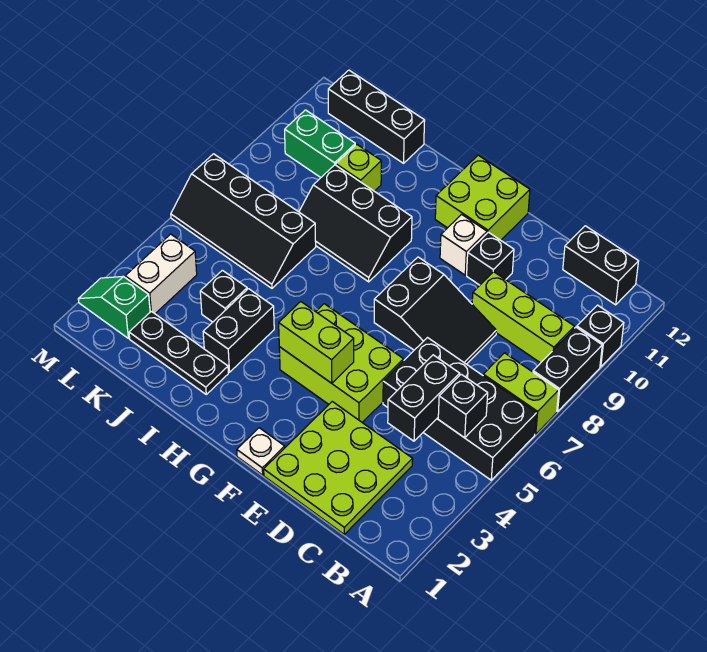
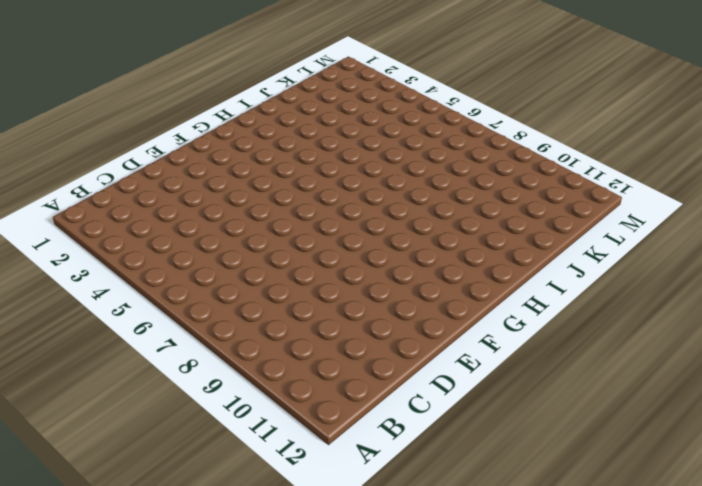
none -> black brick A5:D6 level 1
none -> lime brick A7:B7 level 1
none -> black brick A8:A9 level 1

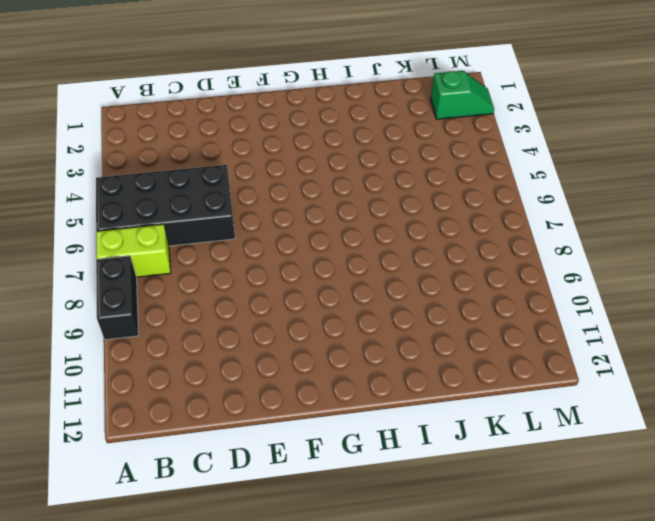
none -> black brick A10 level 1
none -> lime brick B9:D9 level 1
none -> black brick B12:C12 level 1

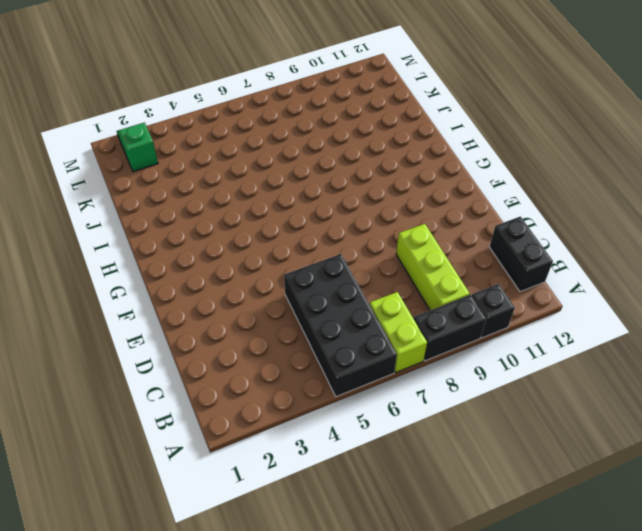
none -> lime plate C1:E3 level 1
none -> black slope D7:F8 level 1 top F
none -> lime brick E4:G5 level 1

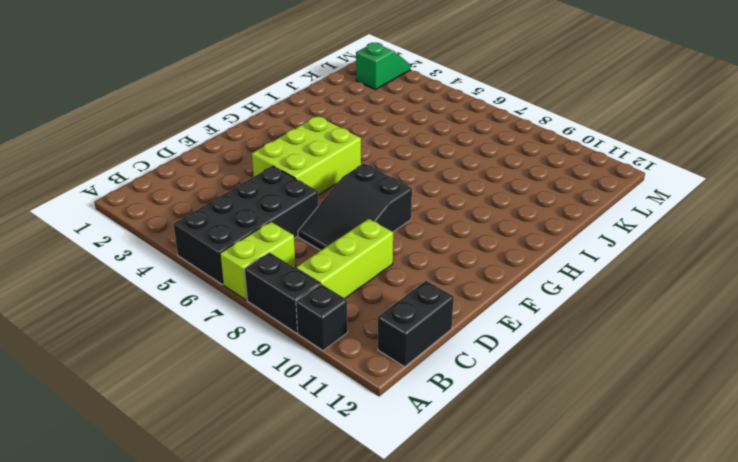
none -> lime plate C1:E3 level 1
none -> black brick E10 level 1
none -> white plate F1 level 1

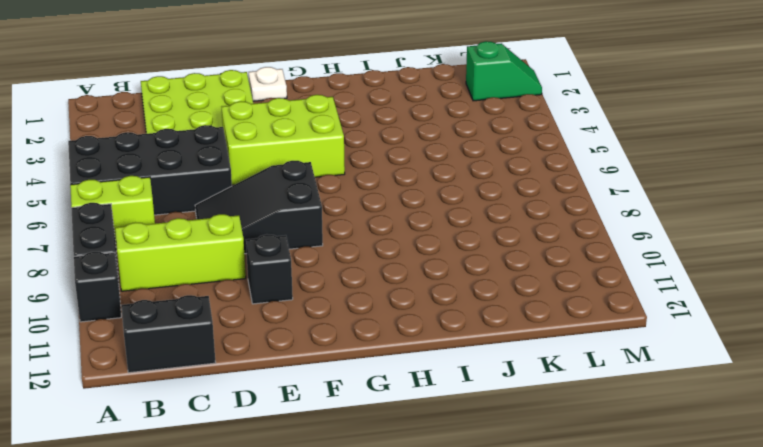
none -> white brick F10 level 1
none -> lime brick F11:G12 level 1
none -> black slope H8:J9 level 1 top 9

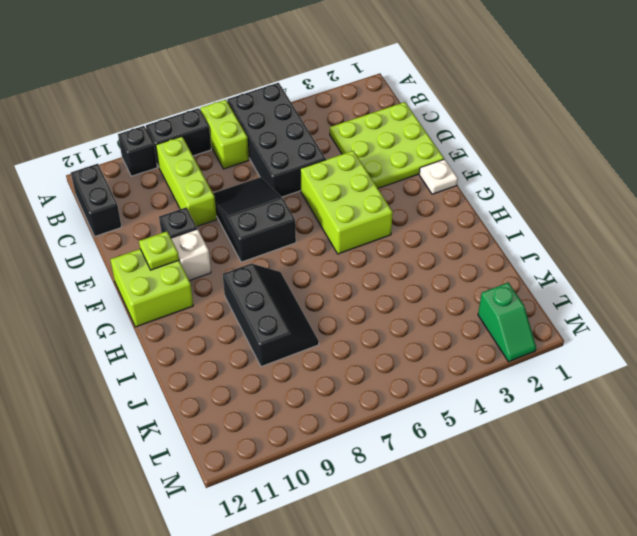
lime plate F11 level 2 -> none
none -> black plate I2:K2 level 1
none -> black brick I3:I4 level 1
none -> black brick J4 level 1

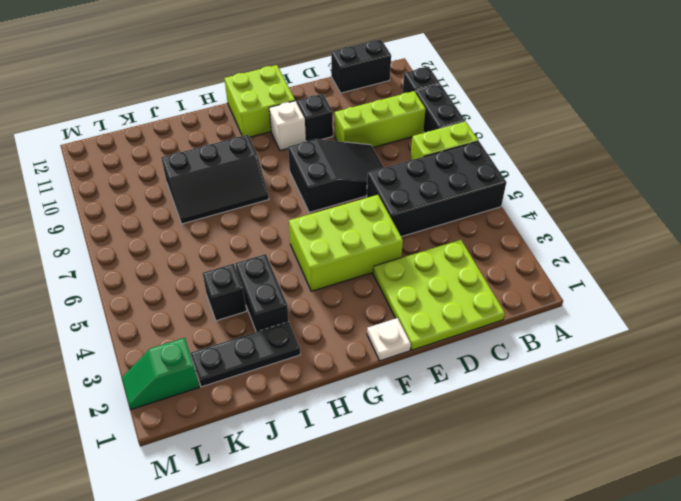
none -> black slope J6:M7 level 1 top 7
none -> lime brick J10 level 1
none -> black brick J12:L12 level 1

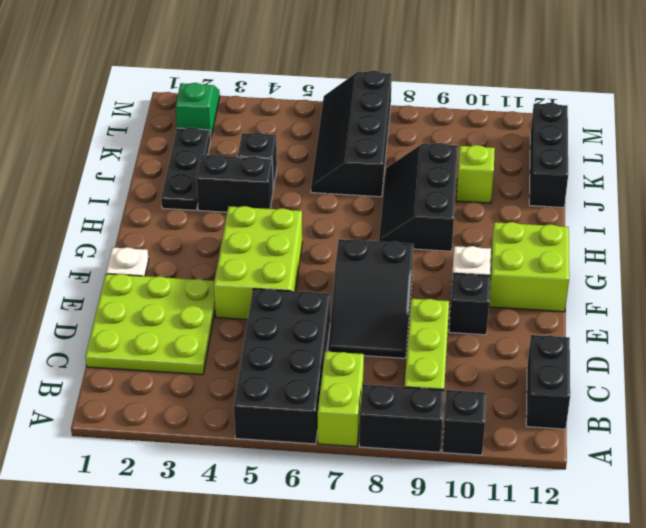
none -> green brick K10:L10 level 1
none -> white brick L3:L4 level 1
none -> black brick B5 level 2

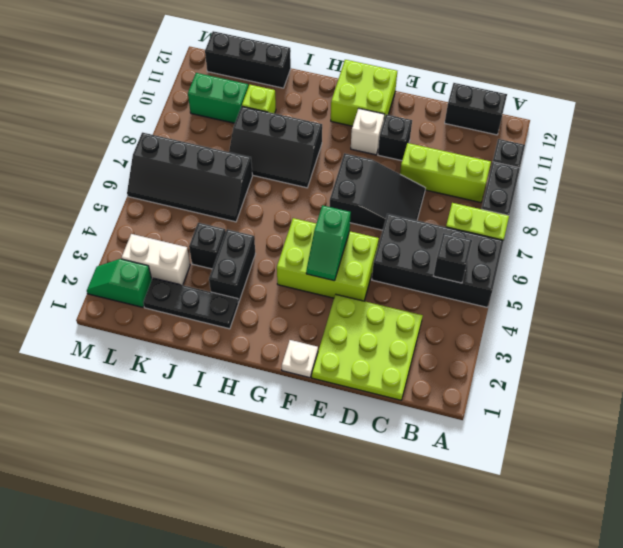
green slope F4:F5 level 2 top 5 -> lime brick F4:G4 level 2
white brick K3:L3 level 1 -> white brick L3:L4 level 1
none -> black brick C4:C5 level 2

